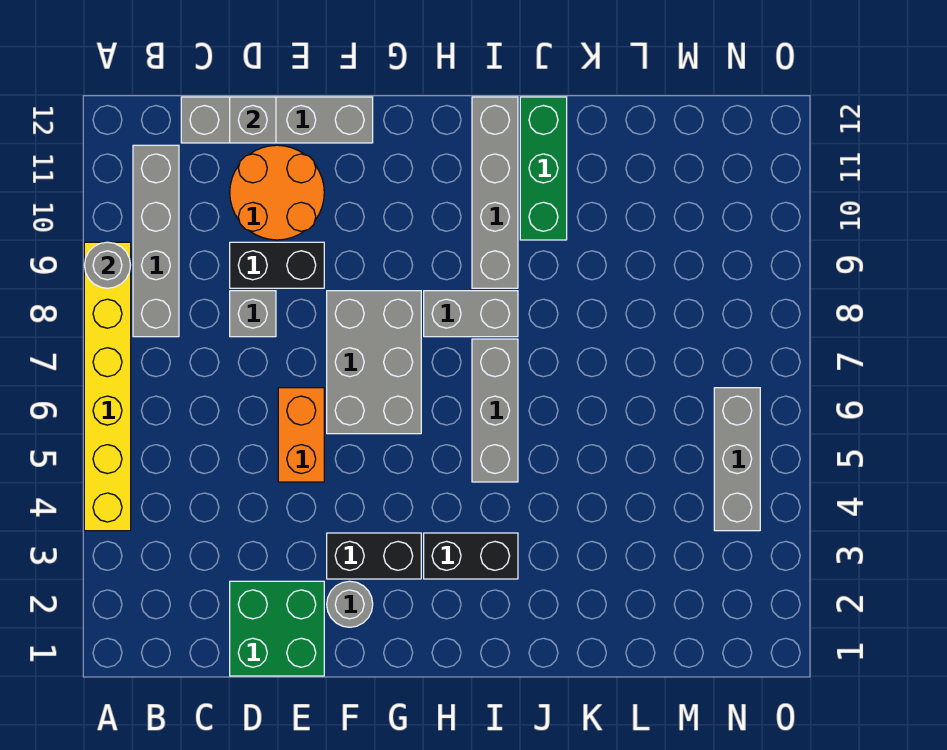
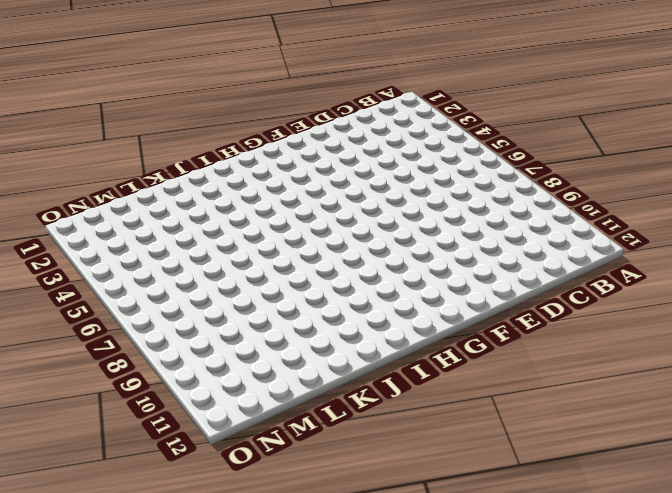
none -> yellow brick A4:A9 level 1
none -> grey brick B8:B11 level 1
none -> grey brick C12:F12 level 1

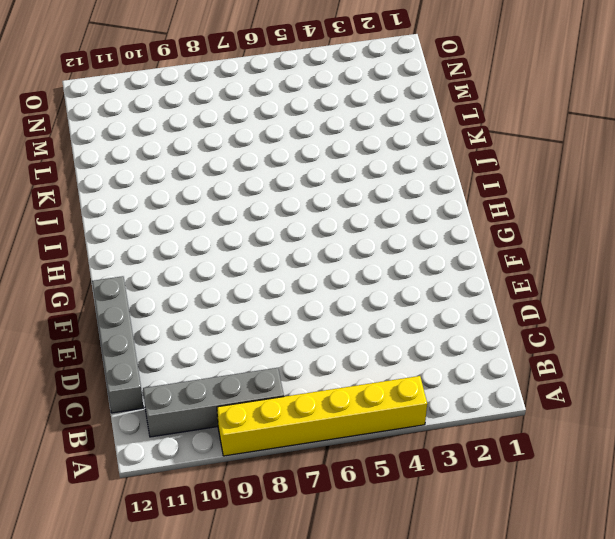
none -> green brick D1:E2 level 1
none -> grey brick D8 level 1
none -> black brick D9:E9 level 1

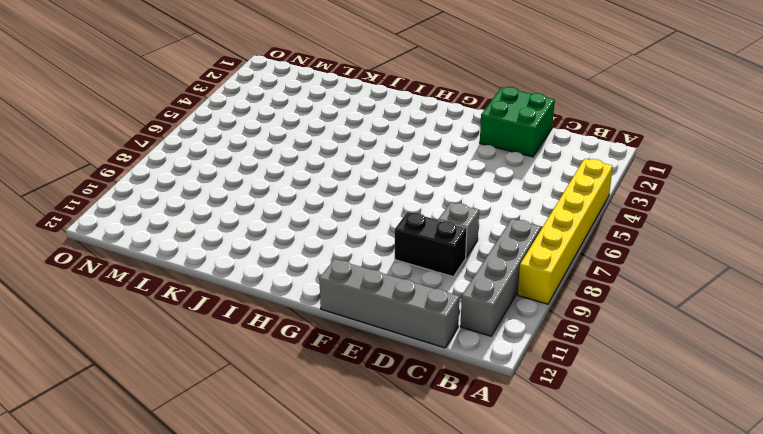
none -> orange round brick D10:E11 level 1
none -> orange brick E5:E6 level 1
none -> grey round brick F2 level 1

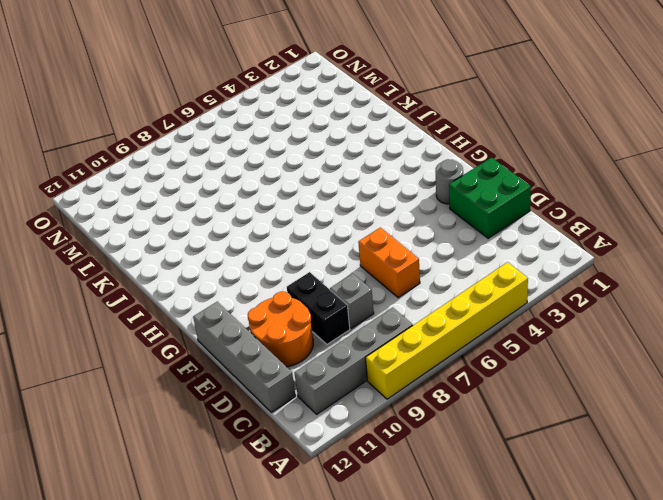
orange brick D6:E6 level 1 -> orange brick E5:E6 level 1
none -> black brick F3:G3 level 1
none -> grey brick F6:G8 level 1
none -> black brick H3:I3 level 1

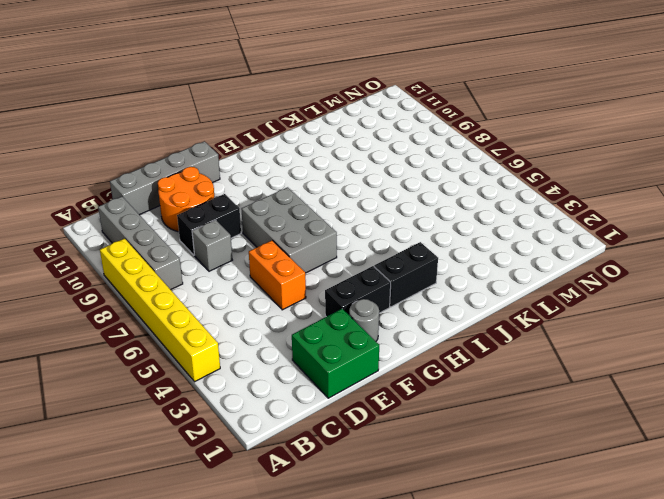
none -> grey brick H8:I8 level 1
none -> grey brick I5:I7 level 1
none -> grey brick I9:I12 level 1

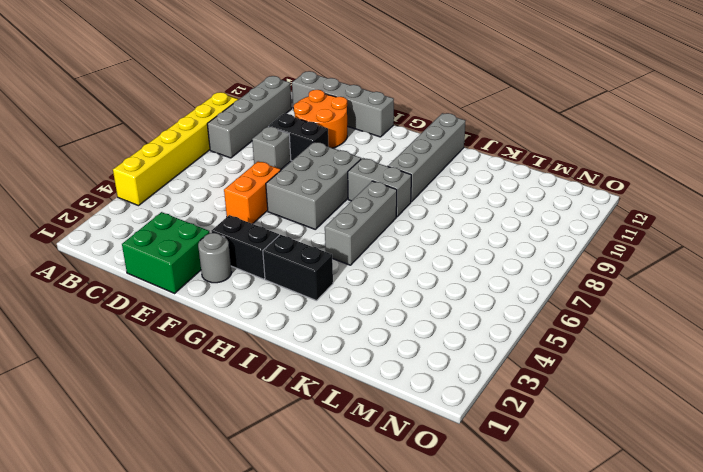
none -> green brick J10:J12 level 1
none -> grey brick N4:N6 level 1
none -> grey round brick A9 level 2

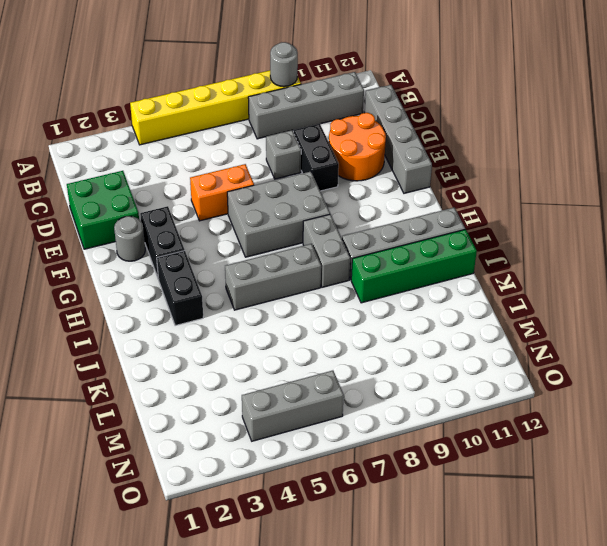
green brick J9:J12 level 1 -> green brick J10:J12 level 1
none -> grey brick D12 level 2

